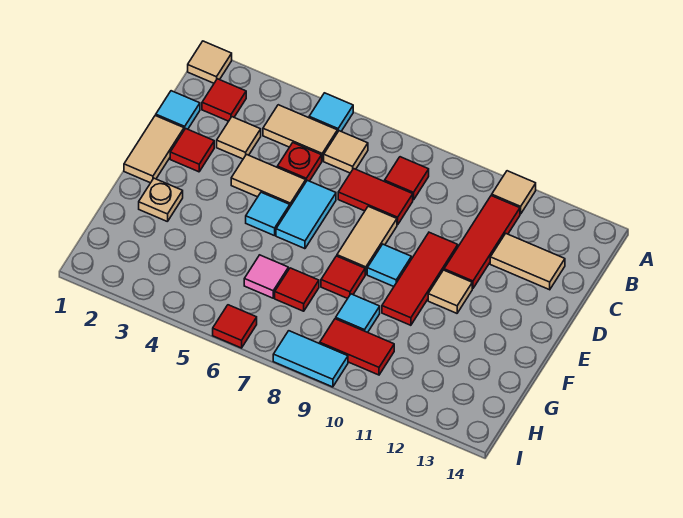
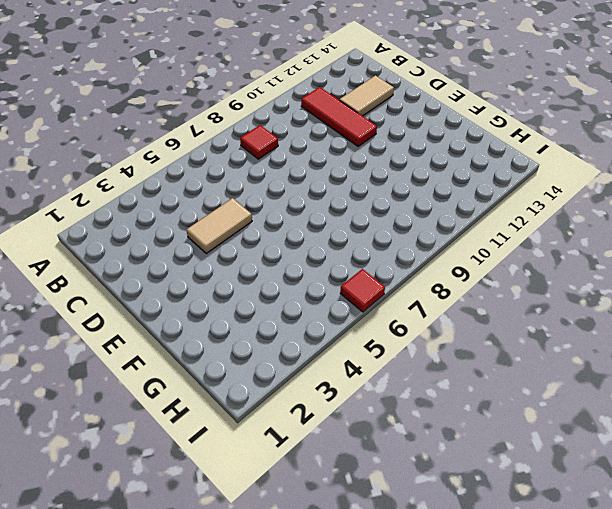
none -> tan tile A1 level 1
none -> cyan tile A5 level 1
none -> tan tile A11 level 1
none -> red tile B2 level 1

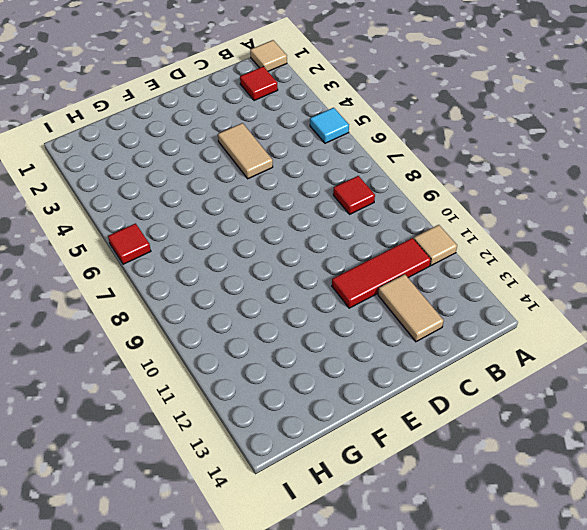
none -> tan tile B4:B5 level 1
none -> tan tile B6 level 1
none -> cyan tile C1 level 1
none -> tan tile C3 level 1

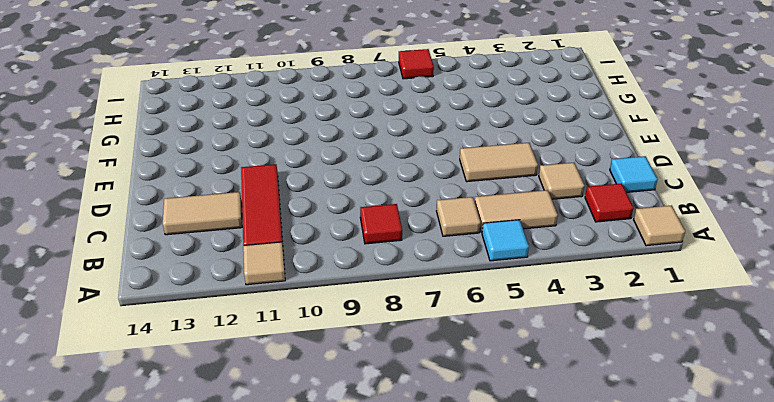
none -> red plate C5 level 1
none -> red tile C7:C8 level 1
none -> tan tile D1:E1 level 1
none -> red tile D2 level 1

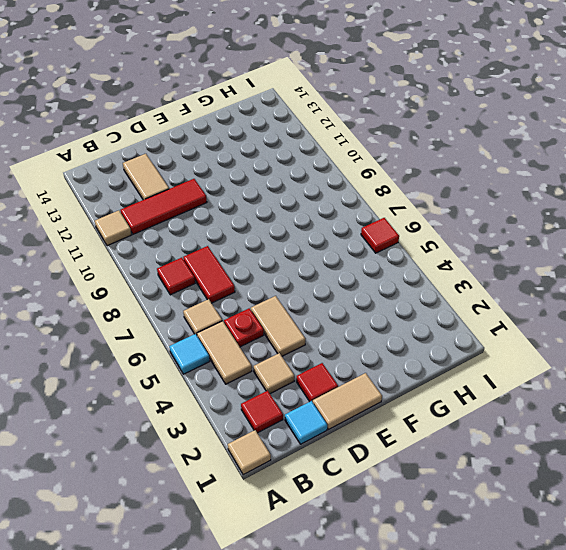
none -> cyan tile D6:E6 level 1
none -> tan tile D8:E8 level 1
none -> red tile D10:F10 level 1
none -> cyan tile E5 level 1

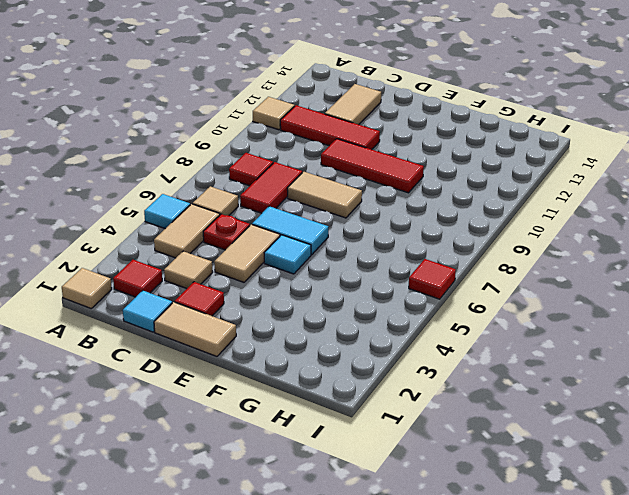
none -> cyan tile E9 level 1
none -> tan tile E11 level 1
none -> tan plate F2 level 1
none -> red tile F8 level 1

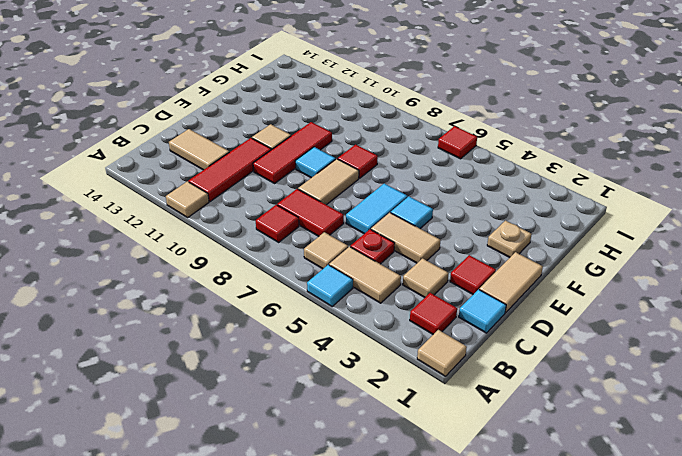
none -> pink tile G6 level 1
none -> red tile G7 level 1
none -> cyan tile G9 level 1
none -> red tile H9:H10 level 1

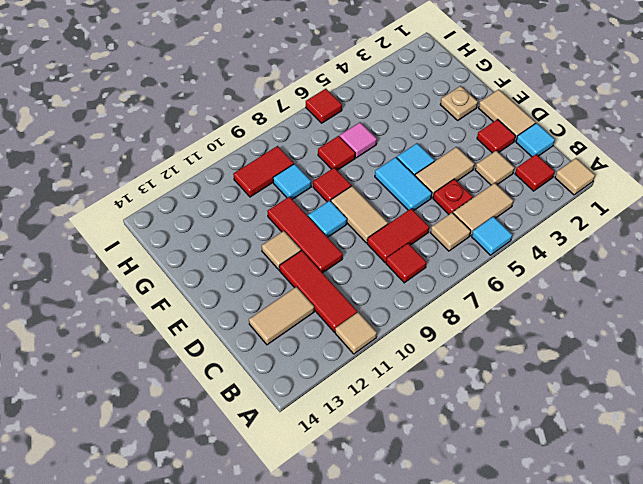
none -> cyan tile I8:I9 level 1

